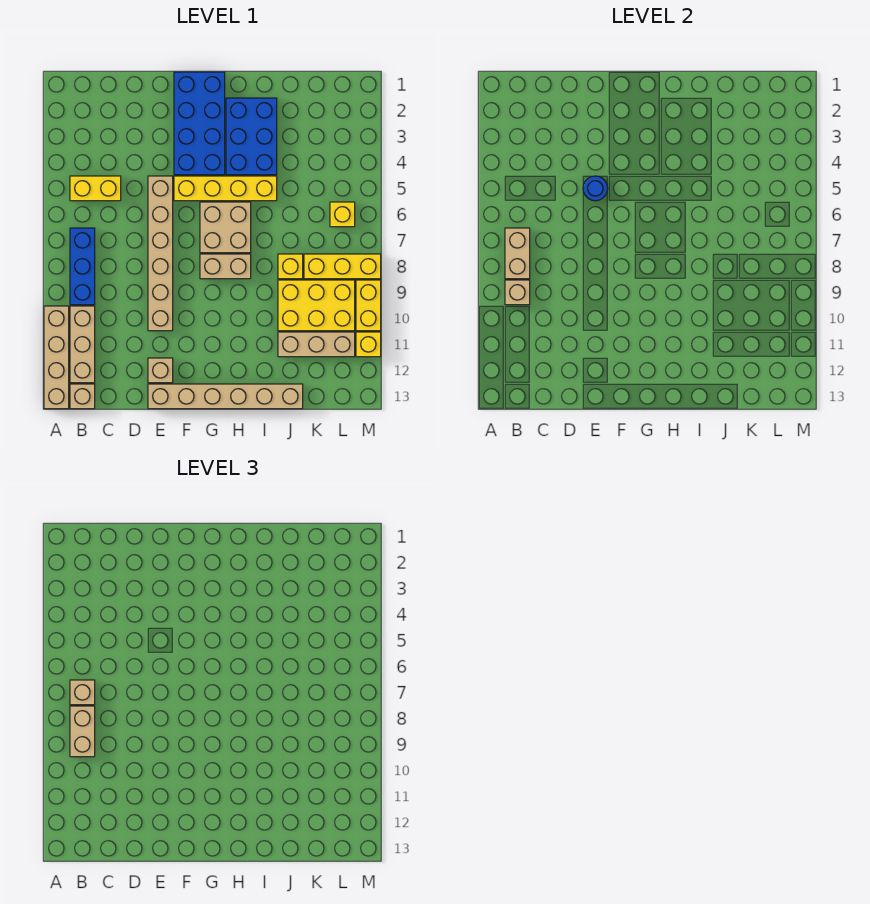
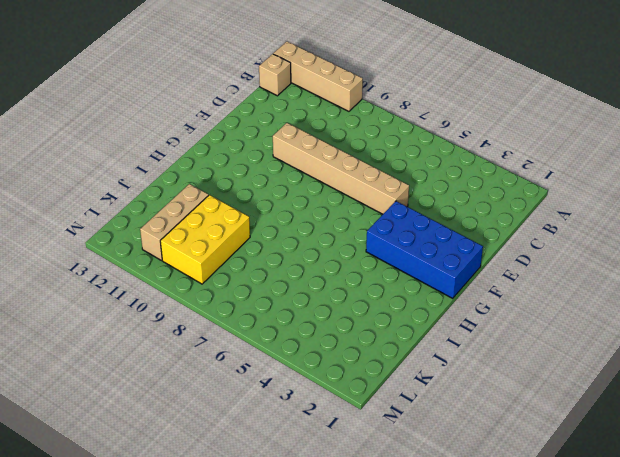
none -> yellow brick B5:C5 level 1
none -> blue brick B7:B9 level 1
none -> tan brick B10:B12 level 1

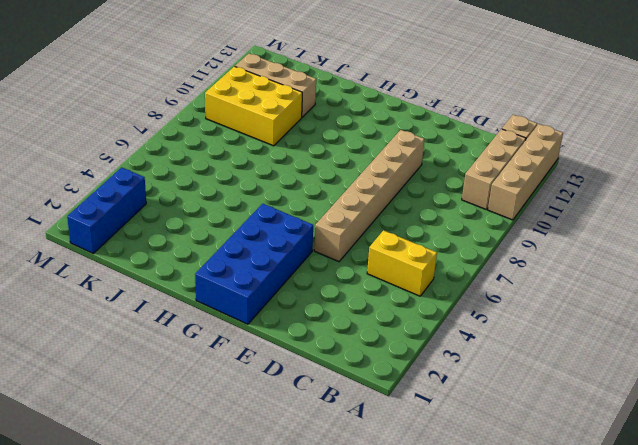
blue brick L1:L3 level 1 -> blue brick B7:B9 level 1
none -> tan brick E12 level 1
none -> tan brick E13:J13 level 1
none -> yellow brick F5:I5 level 1

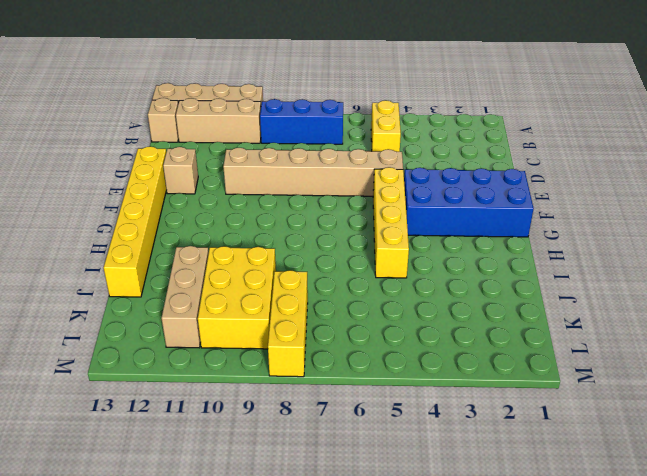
yellow brick E13:J13 level 1 -> tan brick E13:J13 level 1
none -> tan brick G6:H7 level 1
none -> tan brick G8:H8 level 1
none -> blue brick H2:I4 level 1

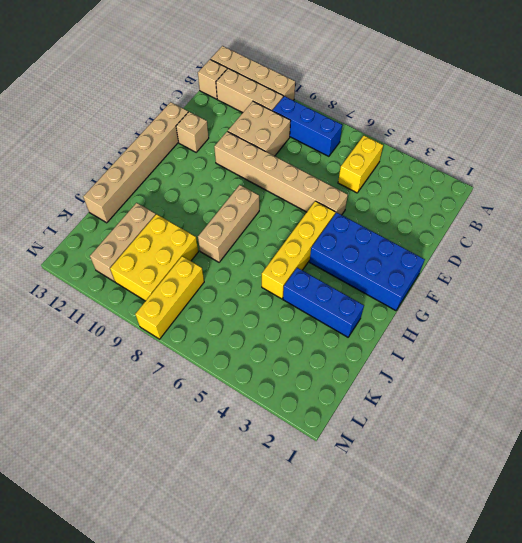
tan brick C9:D10 level 1 -> tan brick G6:H7 level 1
tan brick G8:I8 level 1 -> tan brick G8:H8 level 1
blue brick I2:I4 level 1 -> blue brick H2:I4 level 1
none -> yellow brick J8 level 1
none -> yellow brick L6 level 1
none -> yellow brick M9:M10 level 1

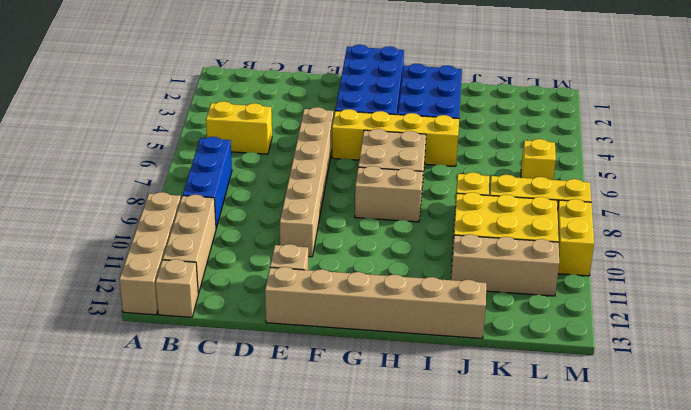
none -> yellow brick M11 level 1
none -> tan brick B7:B8 level 2
none -> tan brick B9 level 2

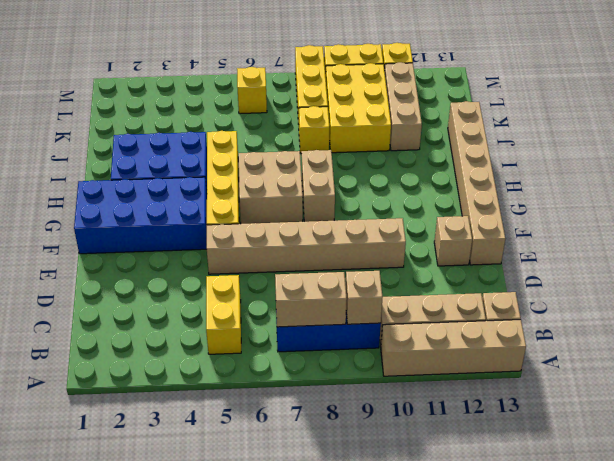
none -> blue round brick E5 level 2
none -> tan brick B7 level 3
none -> tan brick B8:B9 level 3

